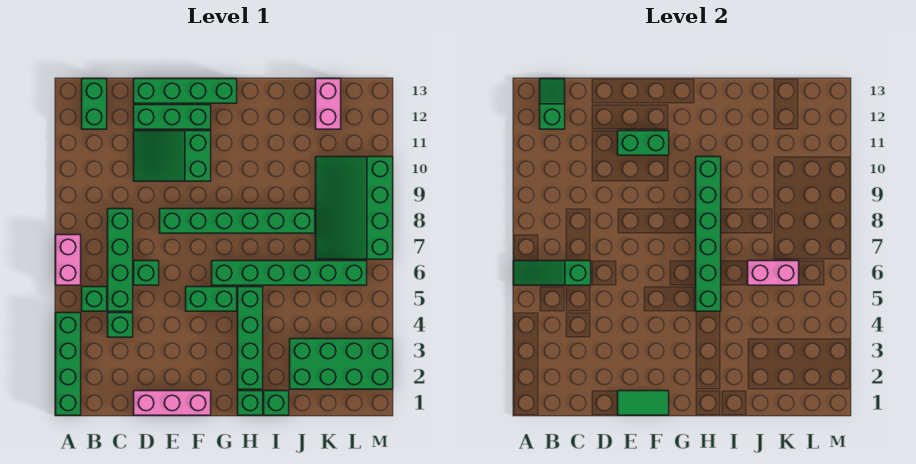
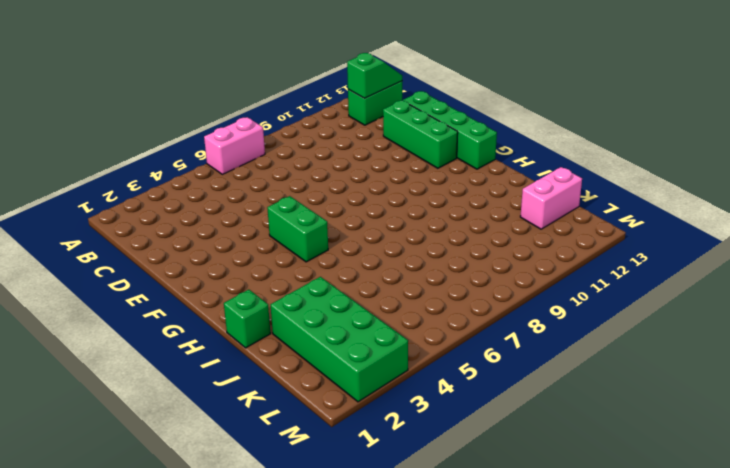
none -> green brick A1:A4 level 1
none -> green brick B5 level 1
none -> green brick C4 level 1

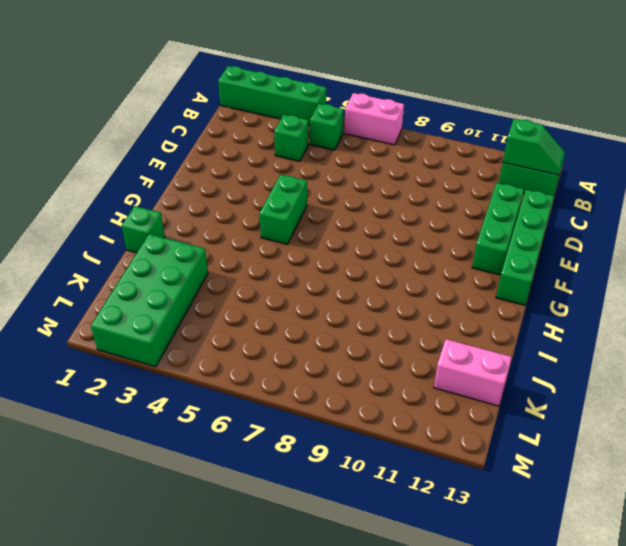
none -> green brick C5:C8 level 1
none -> pink brick D1:F1 level 1
none -> green brick D6 level 1

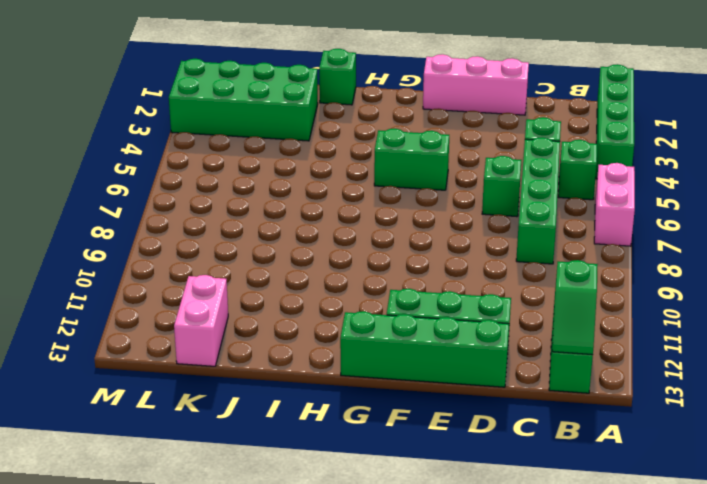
none -> green slope D10:F11 level 1 top F
none -> green brick E8:J8 level 1
none -> green brick G6:L6 level 1

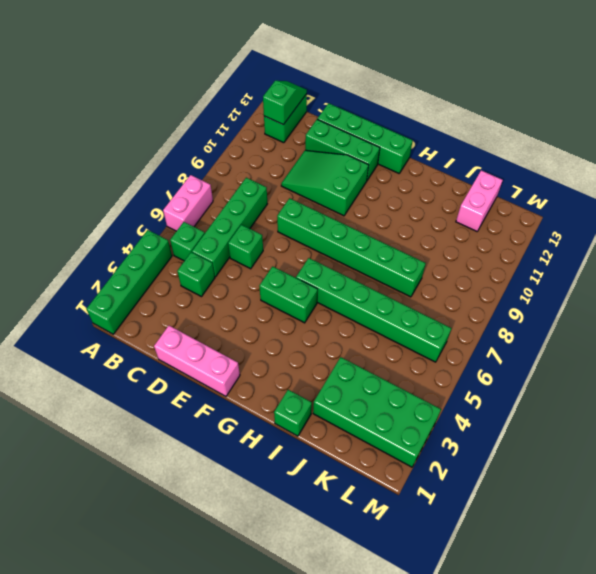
none -> green brick H1 level 1
none -> green brick H2:H5 level 1
none -> green slope K7:M10 level 1 top M

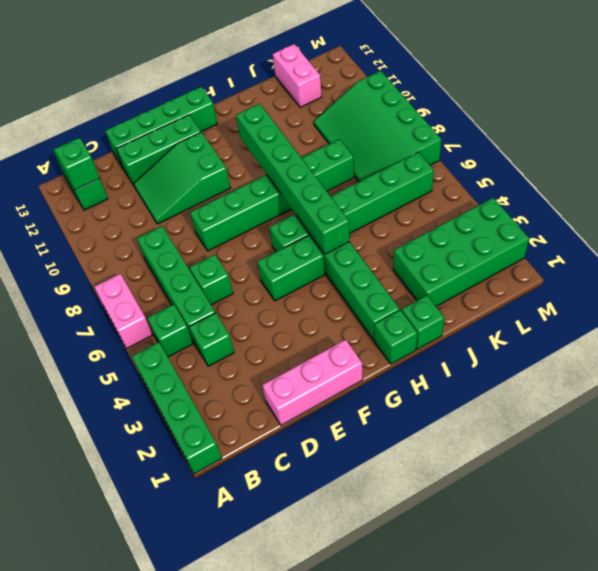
none -> green slope A6:C6 level 2 top C
none -> green tile E1:F1 level 2
none -> green brick E11:F11 level 2

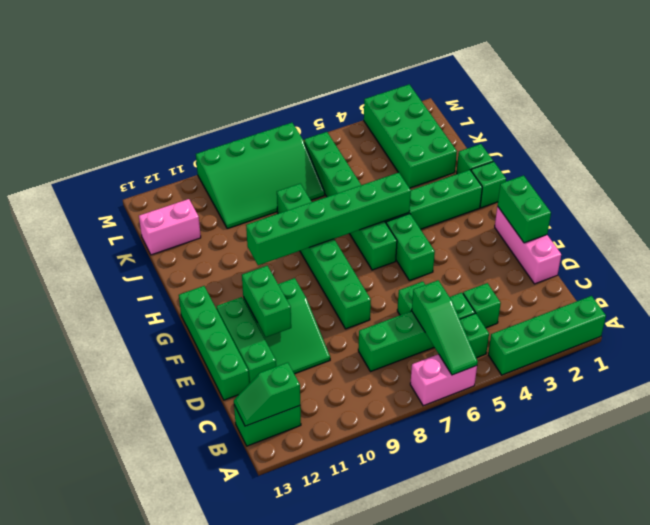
green brick E1:F1 level 2 -> green tile E1:F1 level 2
none -> pink brick J6:K6 level 2

